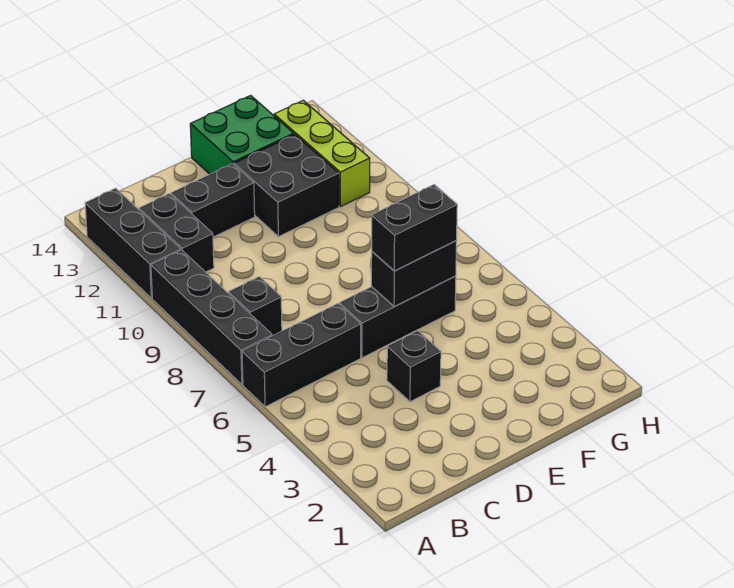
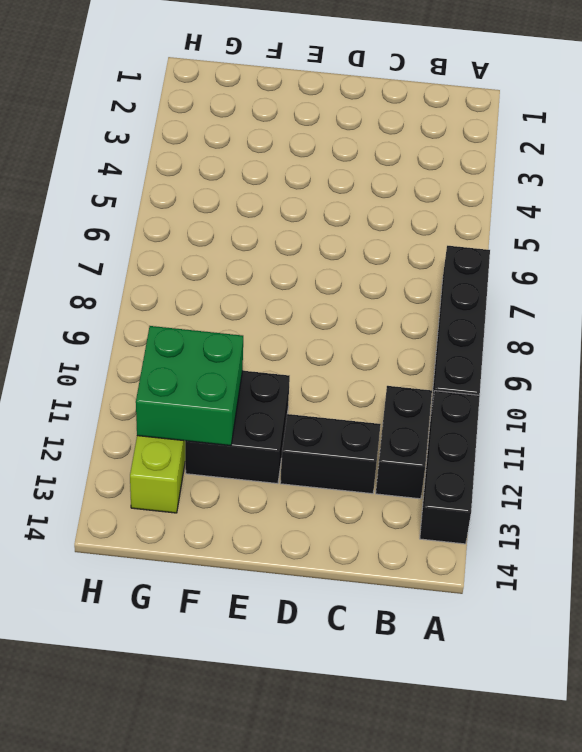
green brick F11:G12 level 2 -> green brick E13:F14 level 1
none -> black brick A6:C6 level 1
none -> black brick B8 level 1
none -> black brick D4 level 1

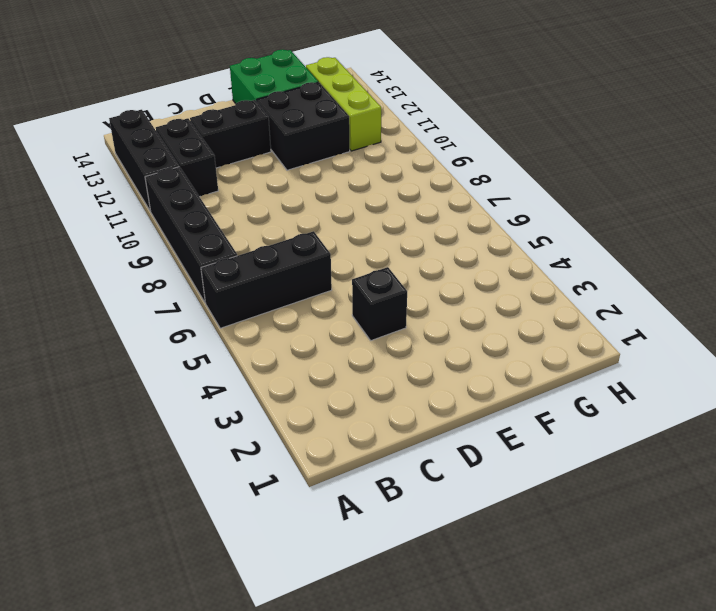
none -> black brick B8 level 1
none -> black brick D6:F6 level 1
none -> black brick E6:F6 level 2

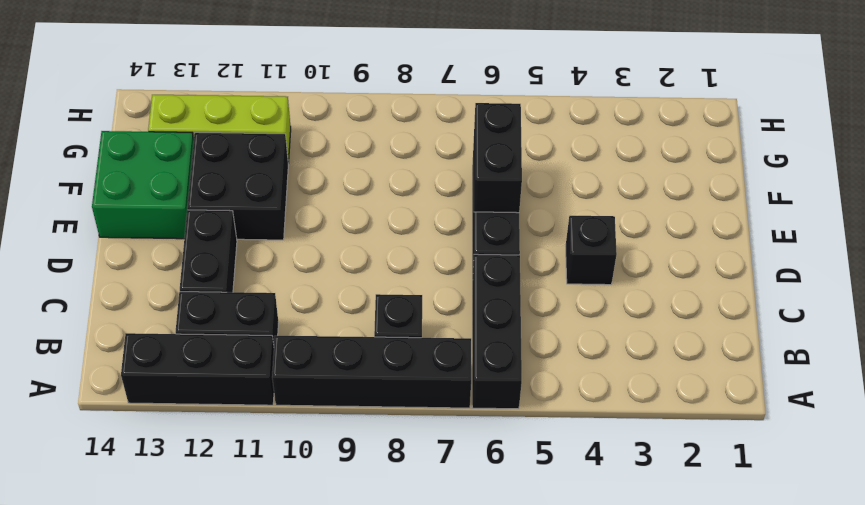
none -> black brick E6:F6 level 3

